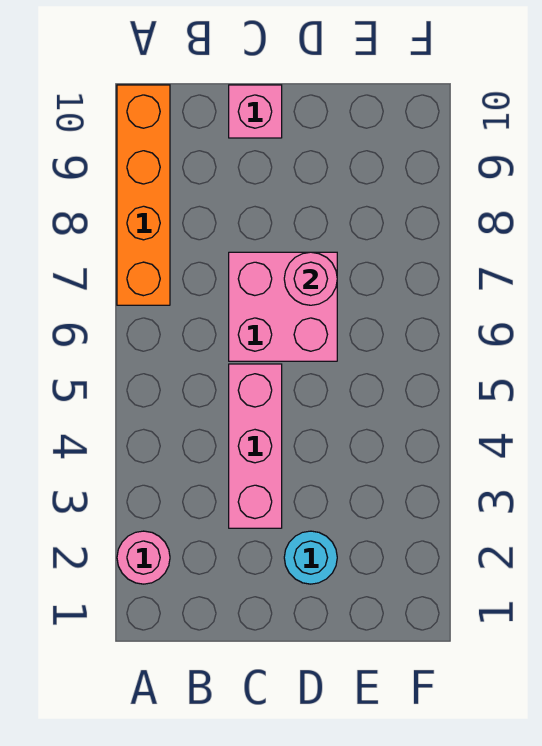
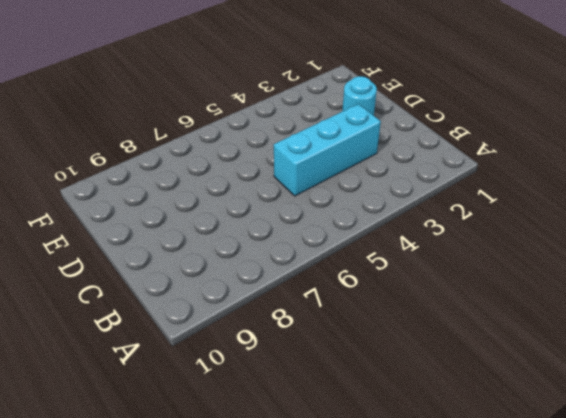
cyan brick C3:C5 level 1 -> pink brick C3:C5 level 1
none -> pink round brick A2 level 1
none -> orange brick A7:A10 level 1

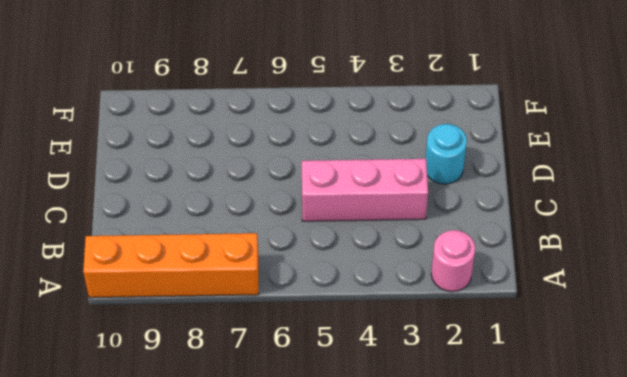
none -> pink brick C6:D7 level 1
none -> pink brick C10 level 1

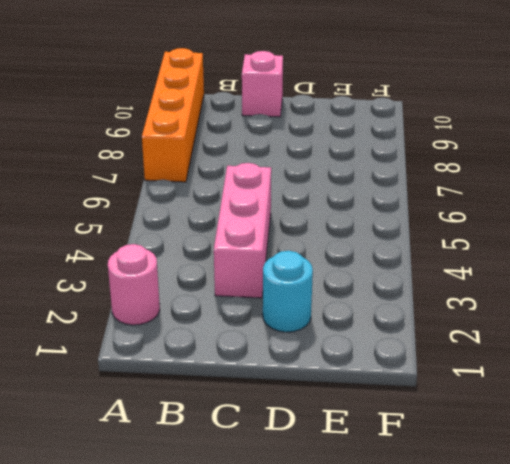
none -> pink brick C6:D7 level 1
none -> pink round brick D7 level 2

